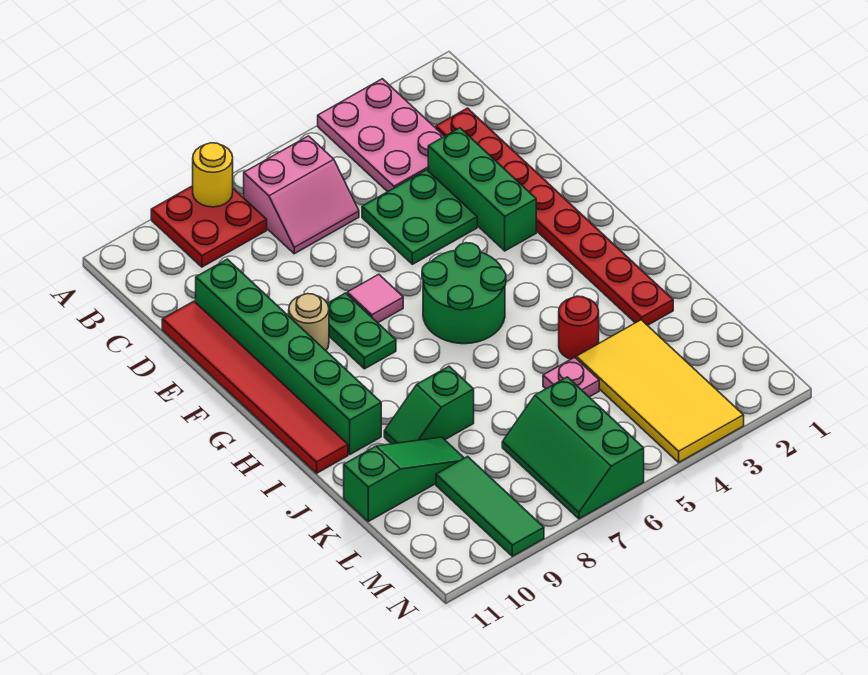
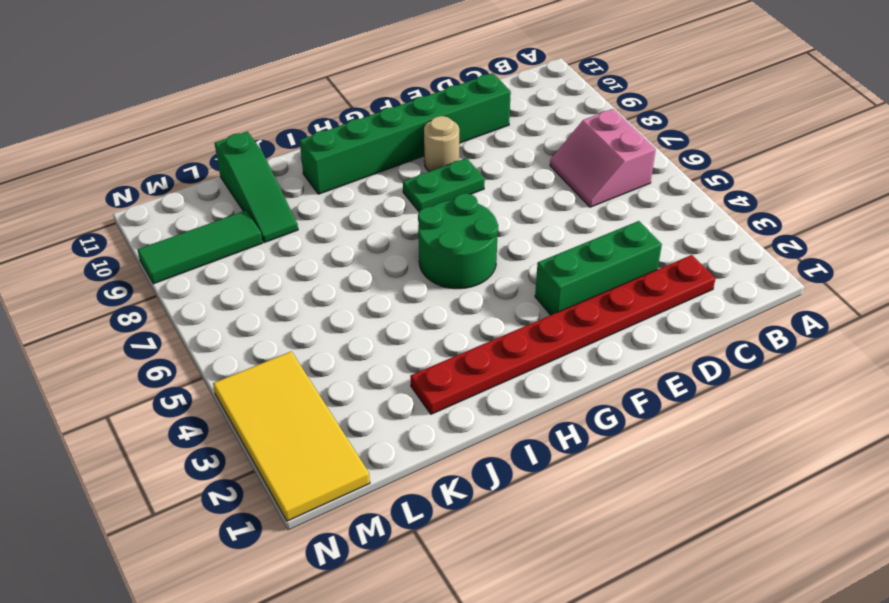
yellow tile M1:N4 level 1 -> yellow tile K3:N4 level 1
none -> pink plate A3:C4 level 1
none -> red plate A8:B9 level 1
none -> green plate D4:E5 level 1

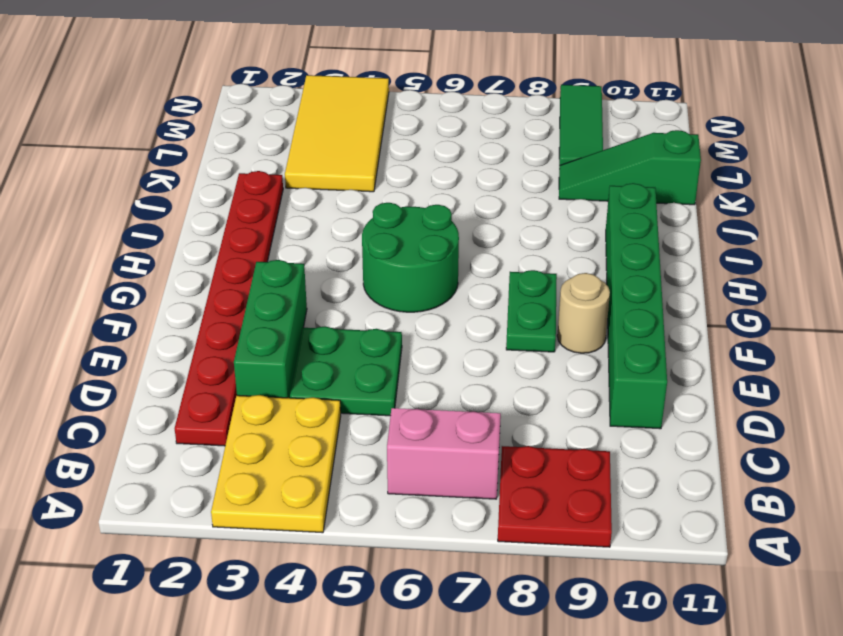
yellow plate A3:C4 level 1 -> pink plate A3:C4 level 1
none -> red tile D11:I11 level 1
none -> pink tile F7 level 1
none -> red round brick J4 level 1

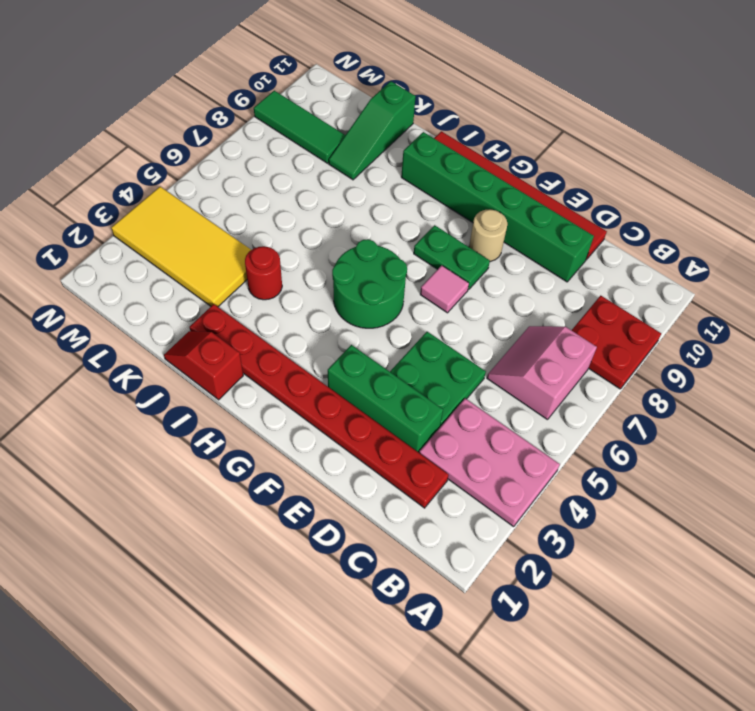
red slope I1:J1 level 1 top I -> none
none -> green slope J8:J9 level 1 top 8
none -> pink plate K5 level 1
none -> green slope L6:N7 level 1 top 6

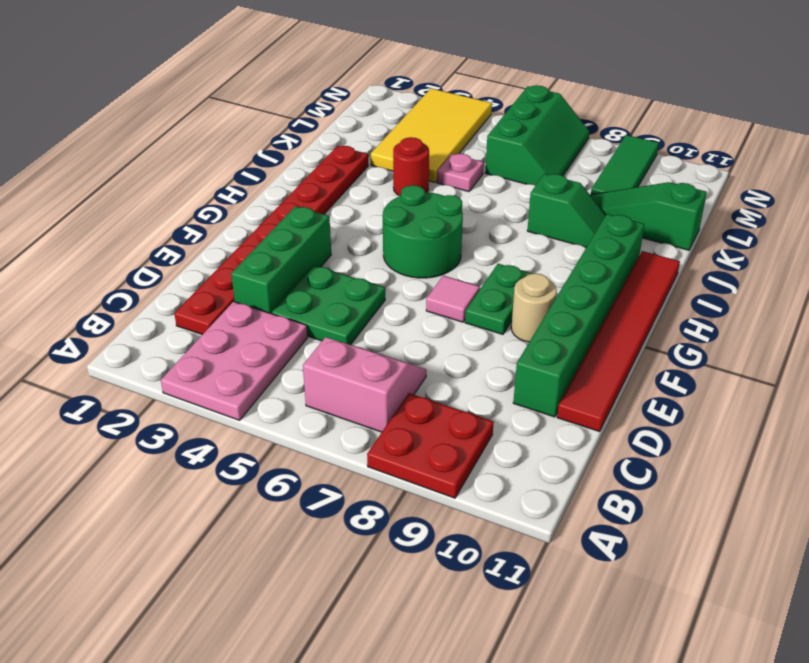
none -> yellow round brick A8 level 2

